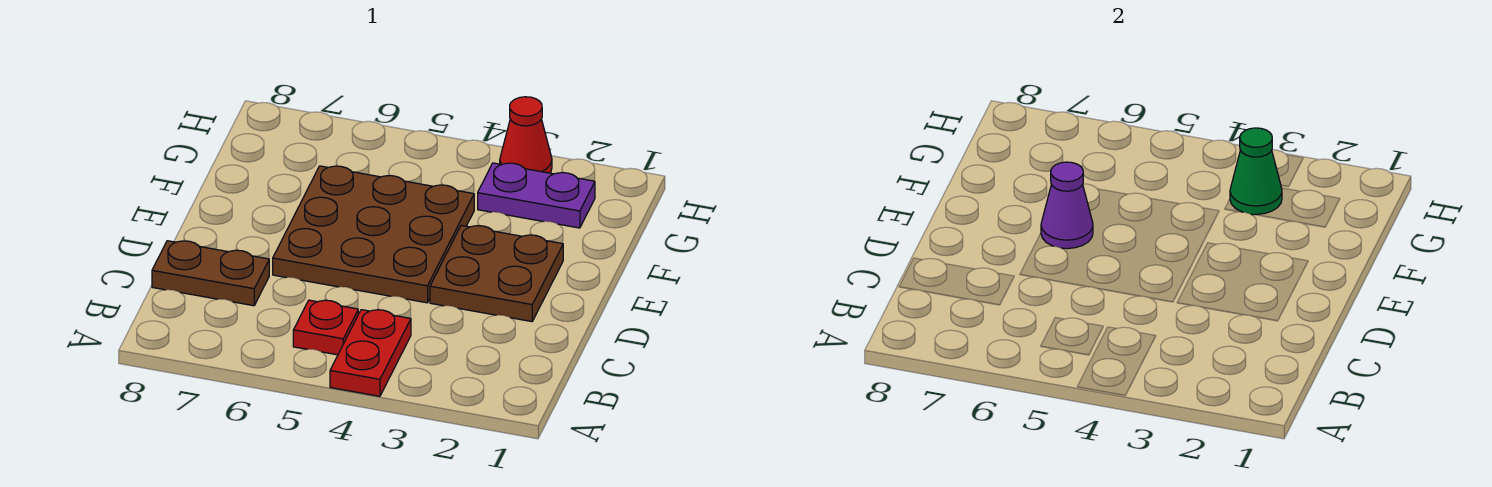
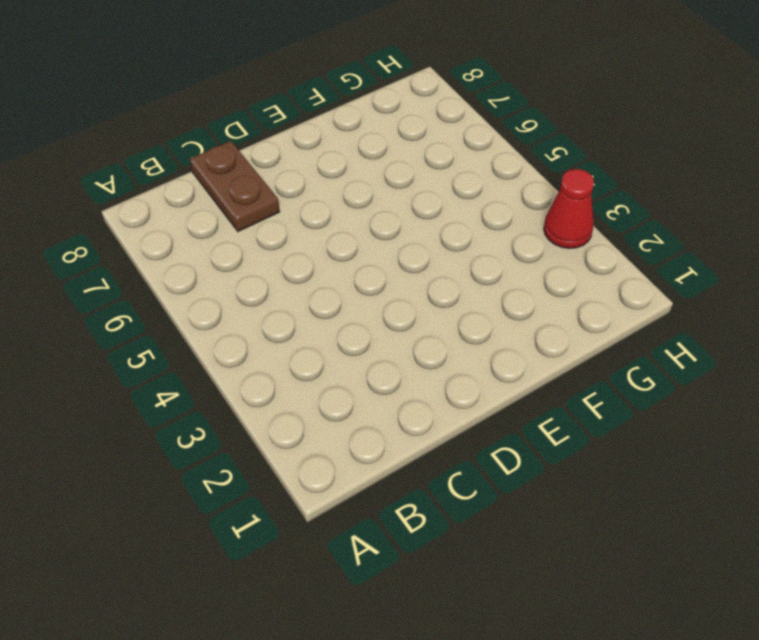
none -> red plate A4:B4 level 1
none -> red plate B5 level 1

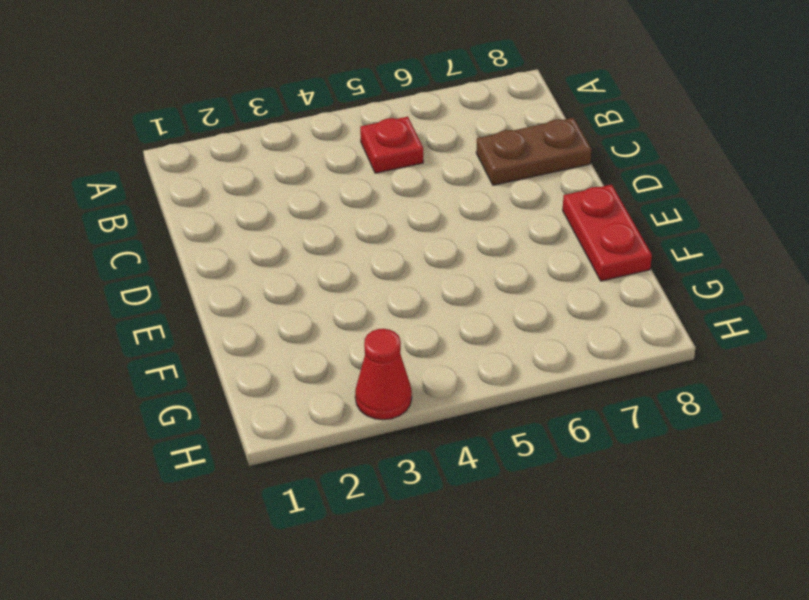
red plate E8:F8 level 1 -> red plate A4:B4 level 1
none -> brown plate D2:E3 level 1
none -> brown plate D4:F6 level 1

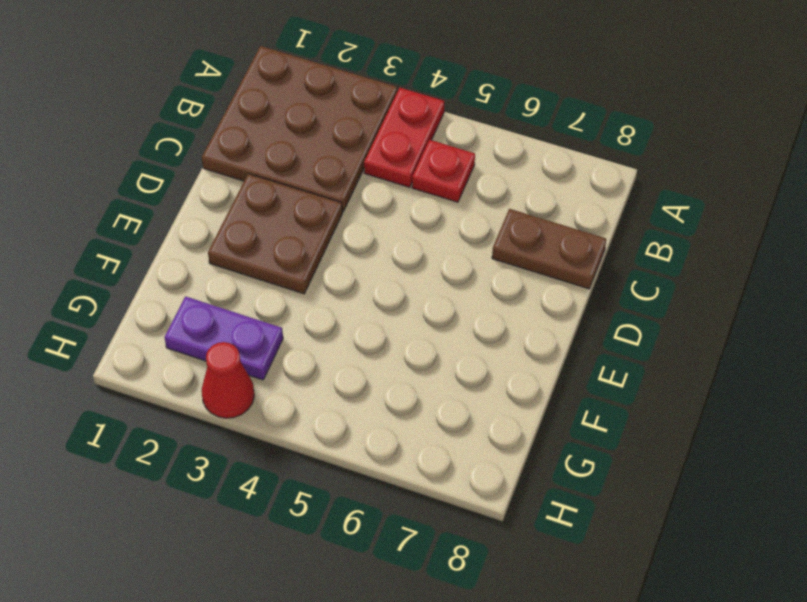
brown plate A1:C3 level 1 -> brown plate D4:F6 level 1
none -> purple cone E6 level 2
none -> green cone G3 level 2

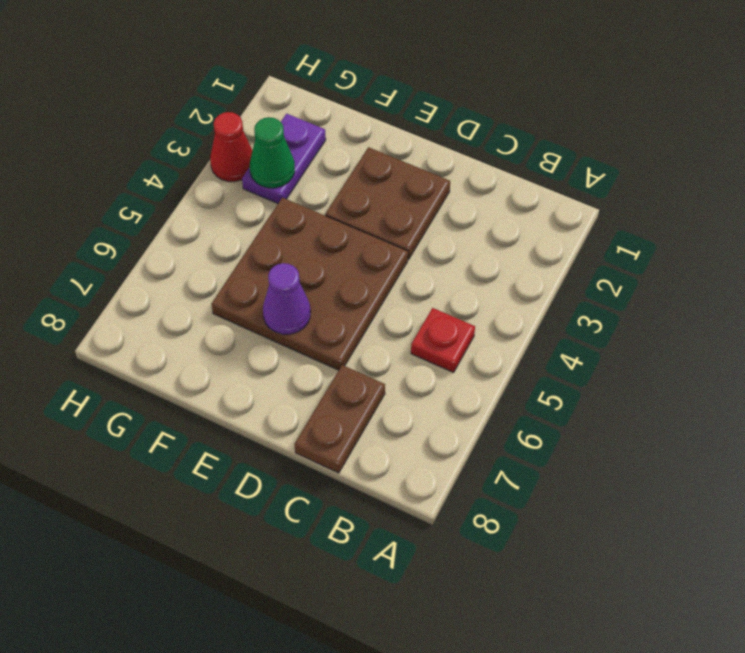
none -> red plate A4:B4 level 1

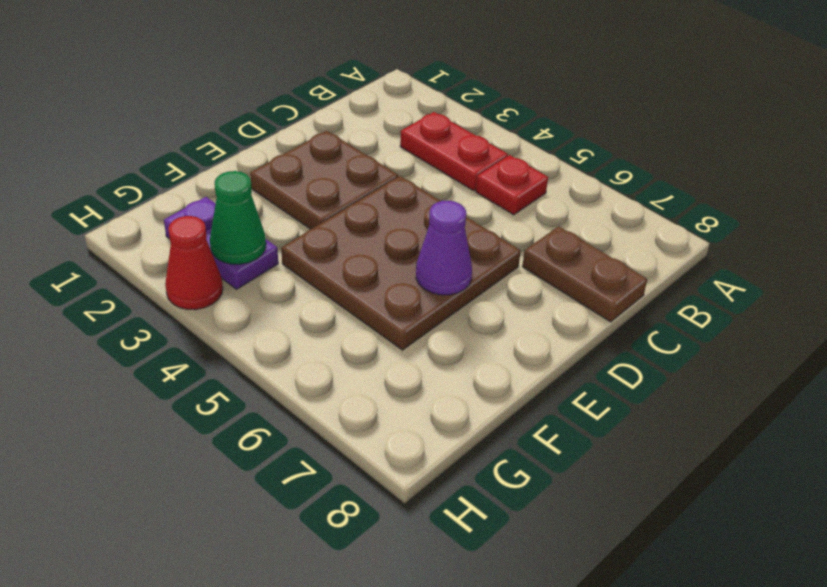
red plate B3:B4 level 1 -> red plate A4:B4 level 1

